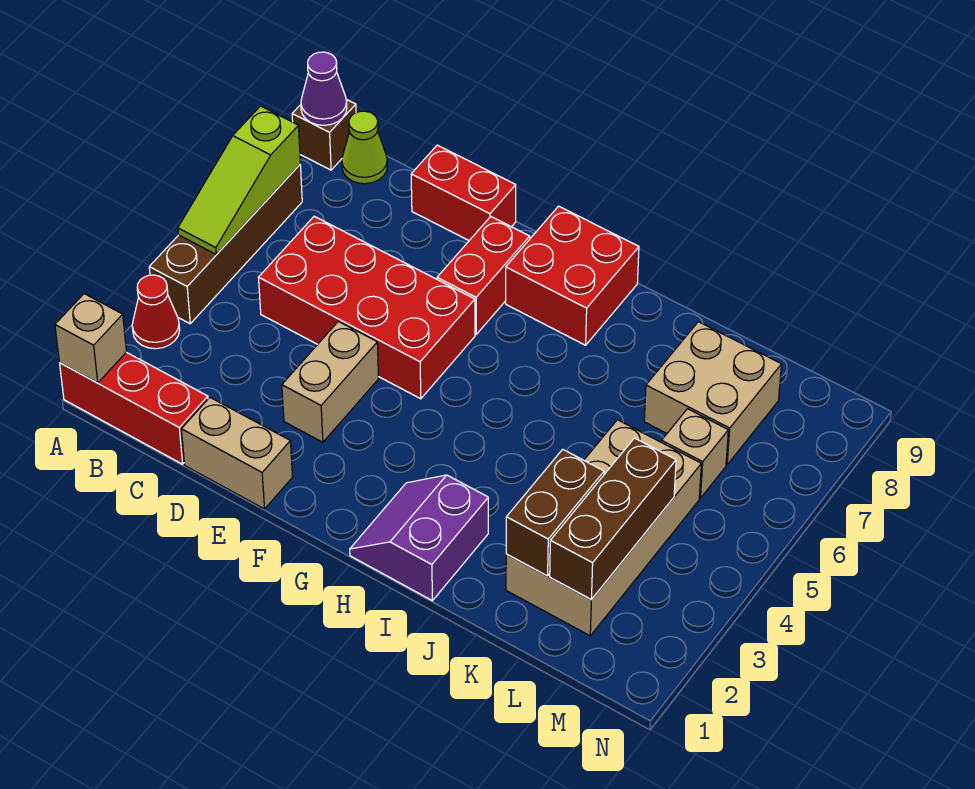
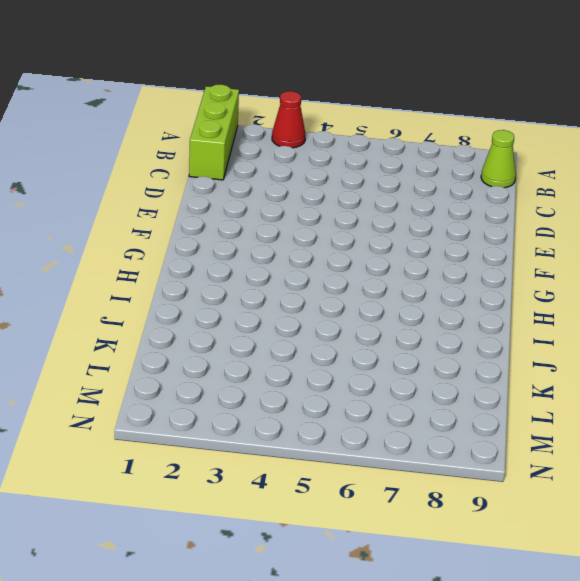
lime brick A1:C1 level 1 -> red brick A1:C1 level 1
none -> brown brick A4:A7 level 1
none -> brown brick A9 level 1
none -> red brick C5:F6 level 1

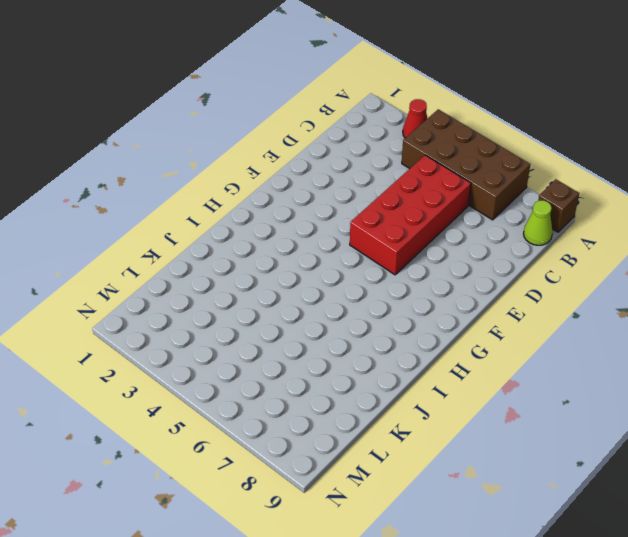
brown brick A4:B7 level 1 -> brown brick A4:A7 level 1
none -> red brick A1:C1 level 1
none -> tan brick D1:E1 level 1
none -> red brick D9:E9 level 1

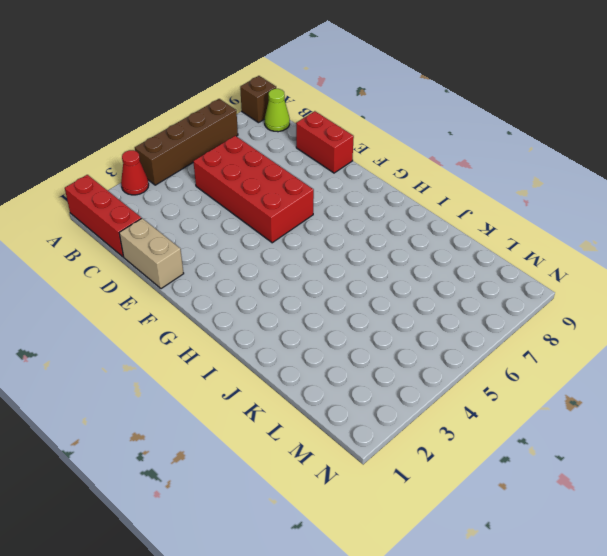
none -> tan brick E3:E4 level 1
none -> red brick F7:F8 level 1
none -> red brick G8:H9 level 1

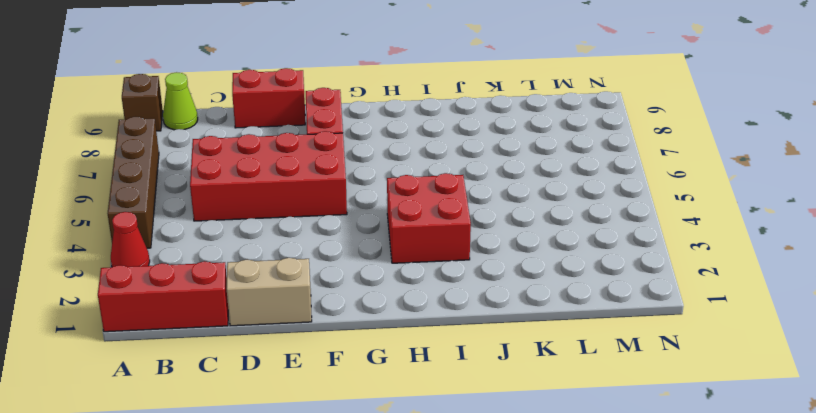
red brick H3:I4 level 1 -> red brick G8:H9 level 1
none -> tan brick E3:E4 level 1
none -> purple slope H1:I2 level 1 top I
none -> tan brick K2:L5 level 1

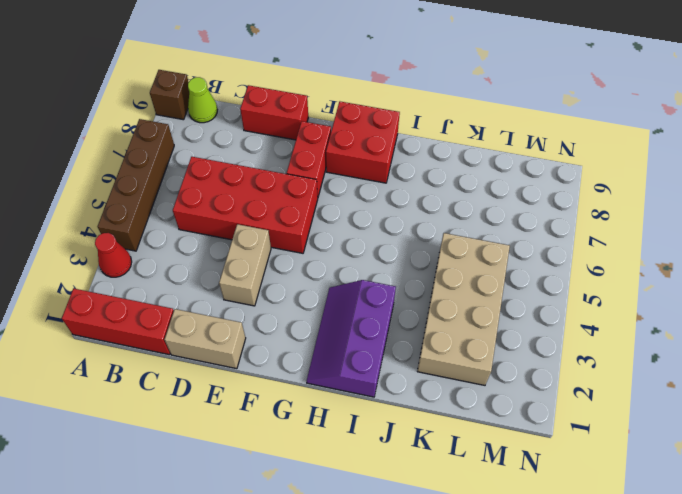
purple slope H1:I3 level 1 top I -> purple slope H1:I2 level 1 top I
none -> tan brick K7:L8 level 1
none -> tan brick L6 level 1
none -> tan brick A1 level 2

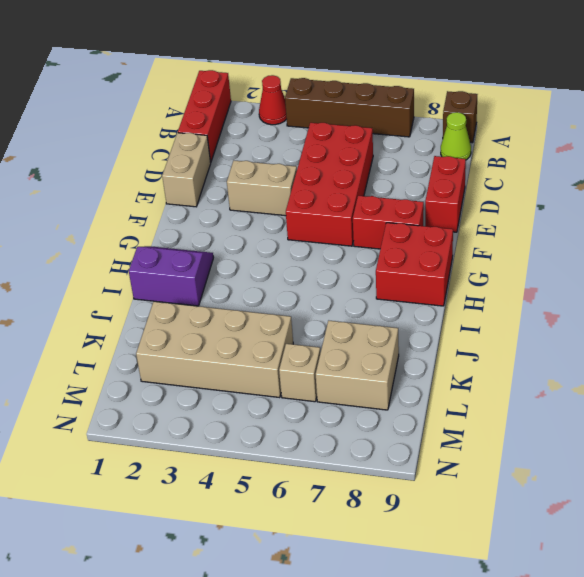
none -> tan brick A1 level 2
none -> lime slope A5:A7 level 2 top 7
none -> purple cone A9 level 2

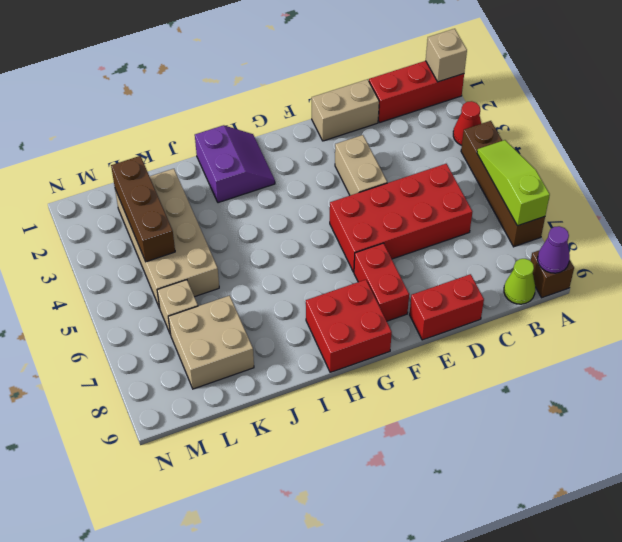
none -> brown brick K2:K3 level 2

